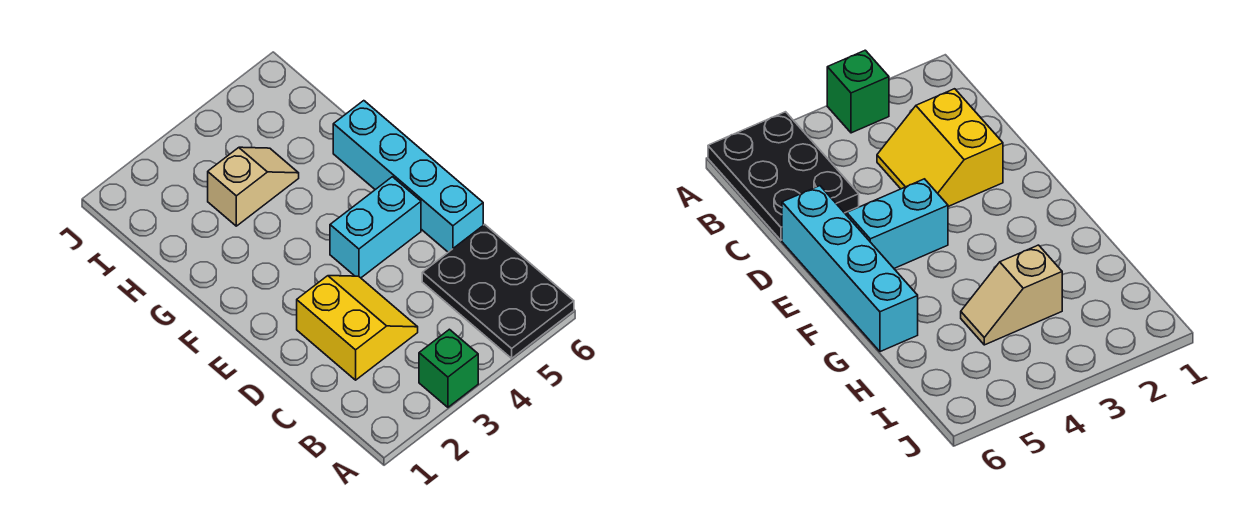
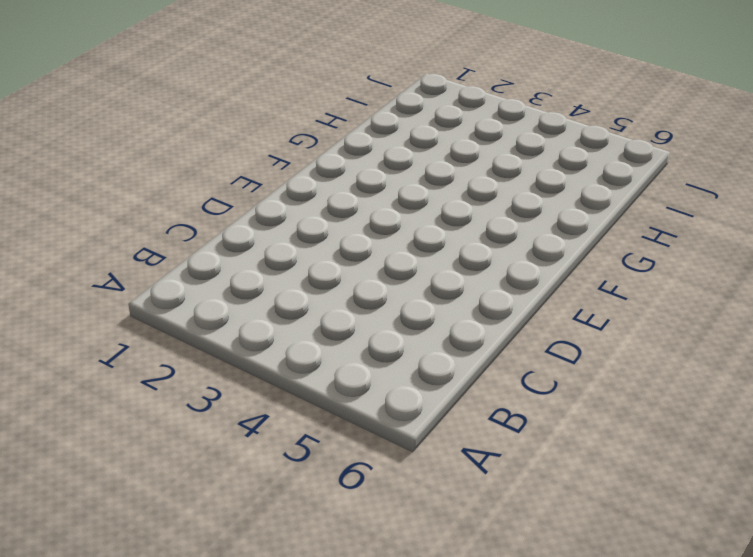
none -> green brick A3 level 1
none -> black plate A5:C6 level 1

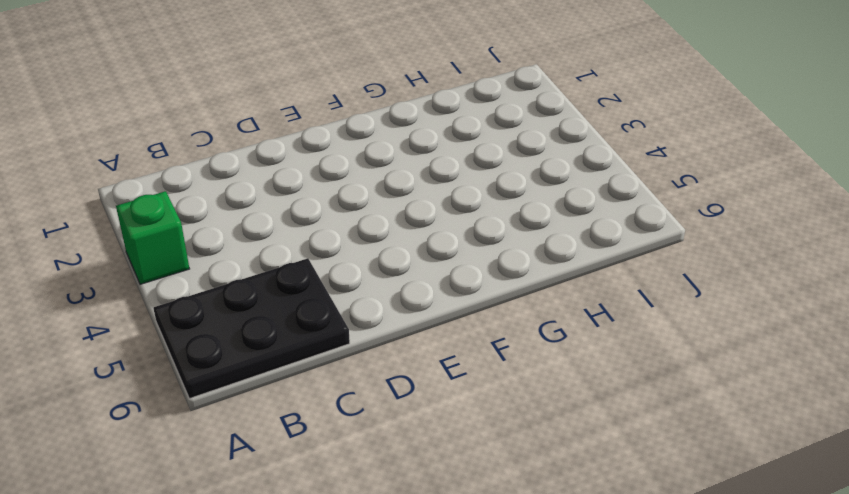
none -> yellow slope C2:D3 level 1 top 2
none -> cyan brick D6:G6 level 1

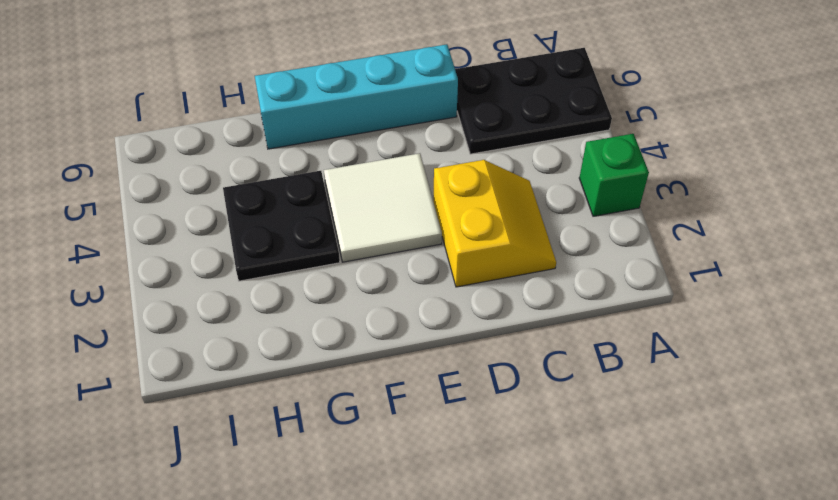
yellow slope C2:D3 level 1 top D -> yellow slope C2:D3 level 1 top 2
white tile E3:F4 level 1 -> cyan brick E4:E5 level 1
black plate G3:H4 level 1 -> tan slope H3:H4 level 1 top 3

